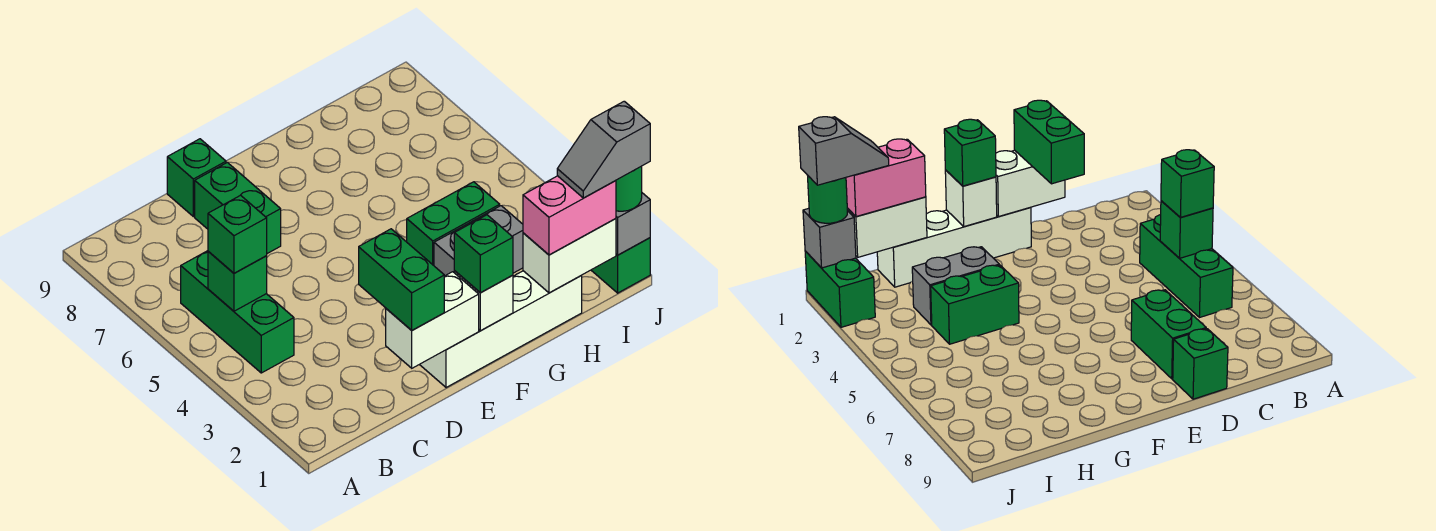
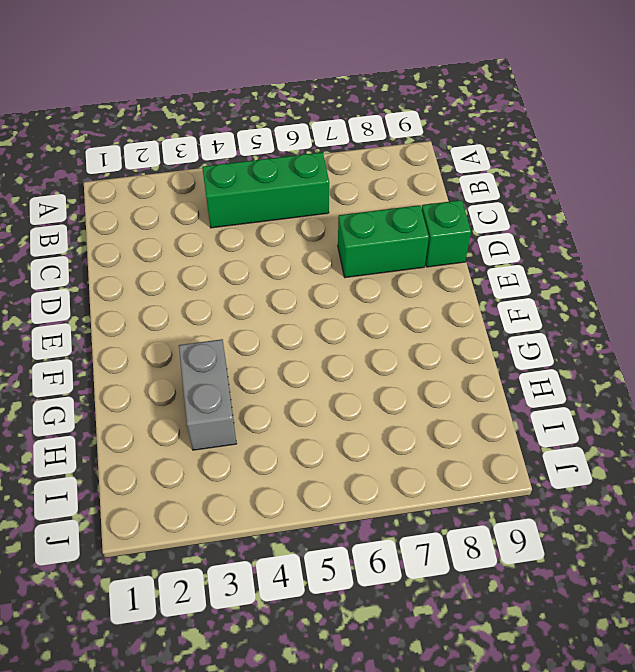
none -> white brick E1:H1 level 1
none -> green brick G4:H4 level 1
none -> green brick J1:J2 level 1

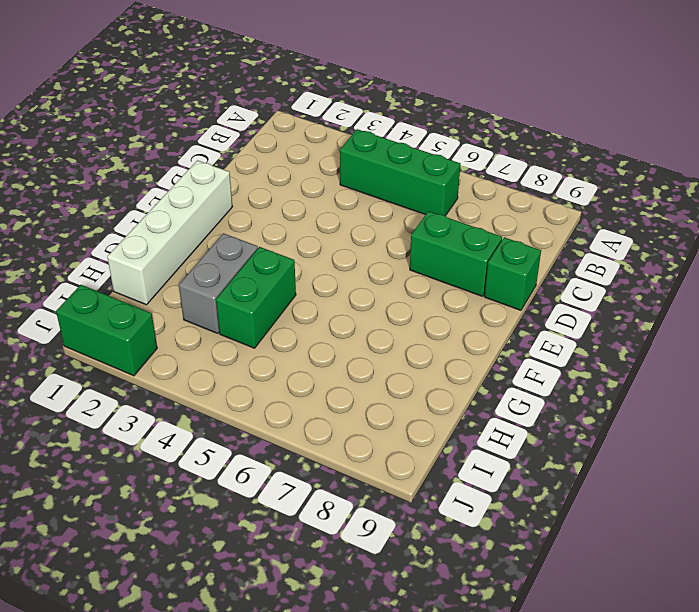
none -> green brick B5 level 2
none -> white brick D1:E1 level 2
none -> white brick F1 level 2

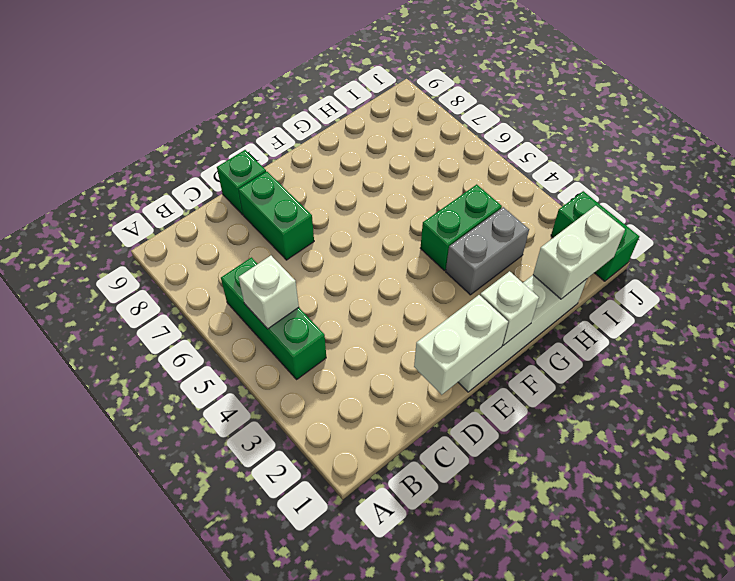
white brick B5 level 2 -> green brick B5 level 2
none -> grey brick J1 level 2
none -> green brick B5 level 3
none -> green brick D1:D2 level 3

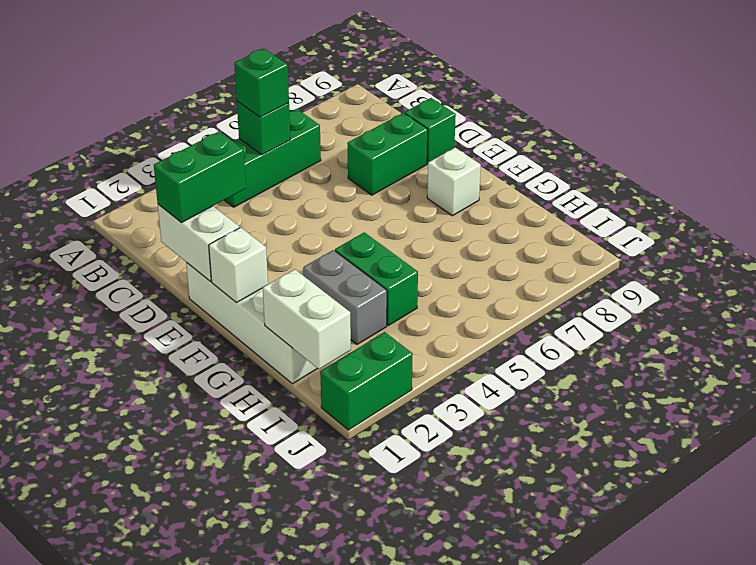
white brick F8 level 1 -> none
none -> grey brick J1 level 2
none -> green brick F1 level 3
none -> pink brick H1:I1 level 3

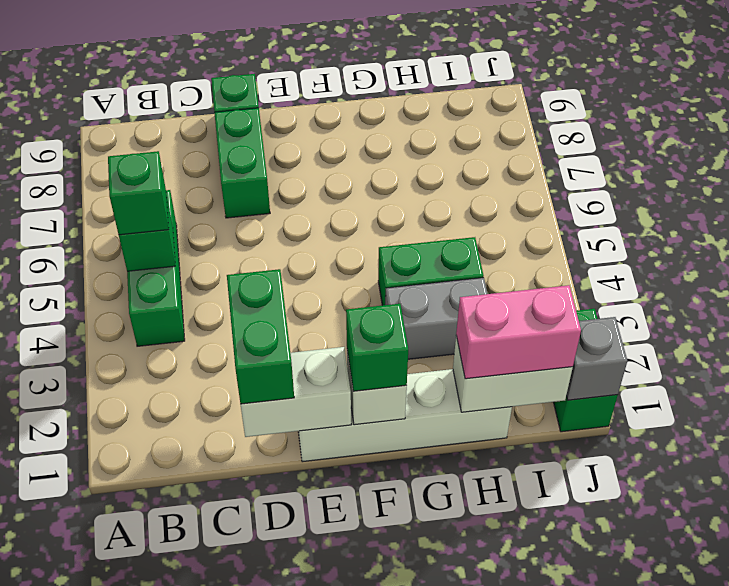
none -> green round brick J1 level 3
none -> grey slope I1:J1 level 4 top J

